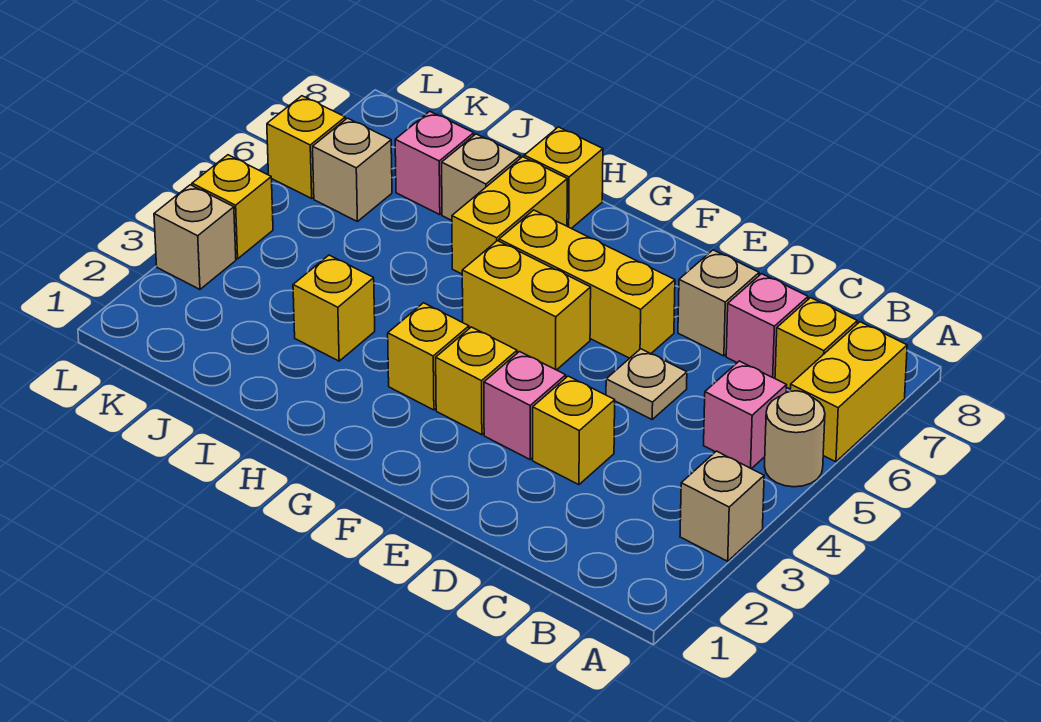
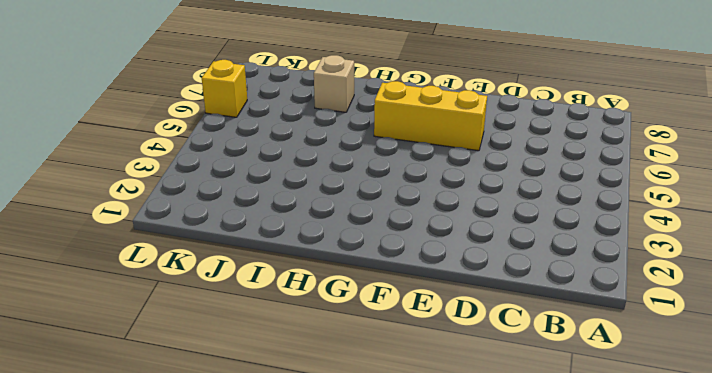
none -> tan brick A3 level 1
none -> tan round brick A5 level 1
none -> yellow brick A6:A7 level 1

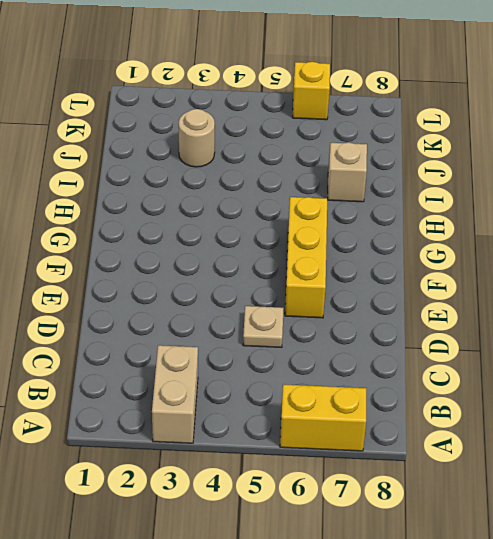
tan brick A3:B3 level 1 -> tan brick A3 level 1
tan round brick J3 level 1 -> tan round brick A5 level 1
none -> pink brick B5 level 1
none -> yellow brick B7 level 1
none -> pink brick C7 level 1

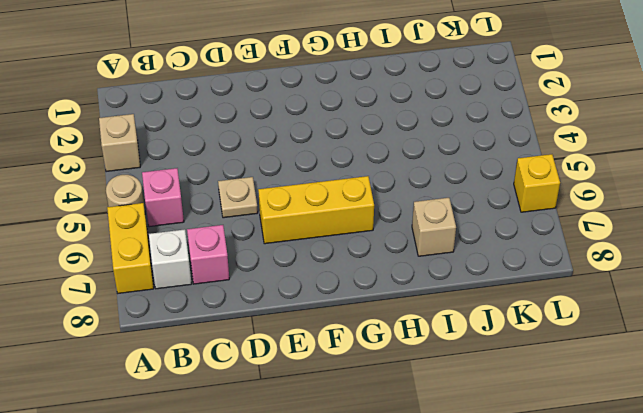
white brick B7 level 1 -> yellow brick B7 level 1
none -> yellow brick D3 level 1
none -> tan brick D7 level 1
none -> pink brick E3 level 1

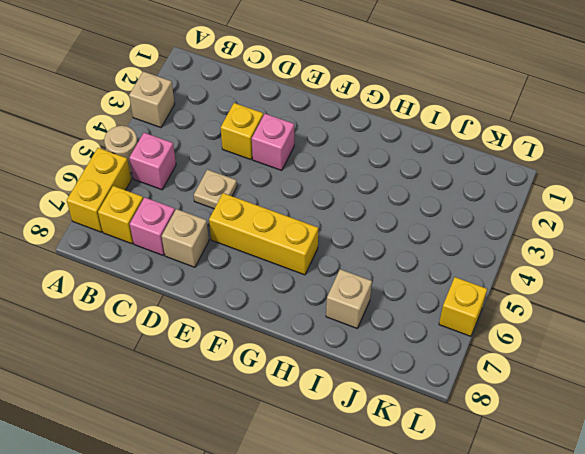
none -> yellow brick F3 level 1
none -> yellow brick F5:G5 level 1
none -> yellow brick G3 level 1

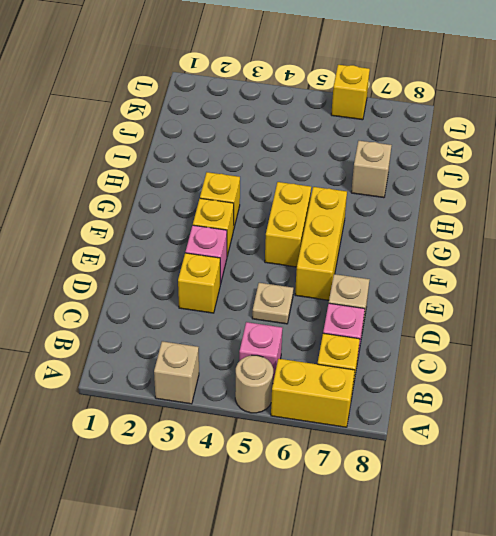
none -> yellow brick H6:H7 level 1
none -> yellow brick H8 level 1
none -> yellow brick I3 level 1

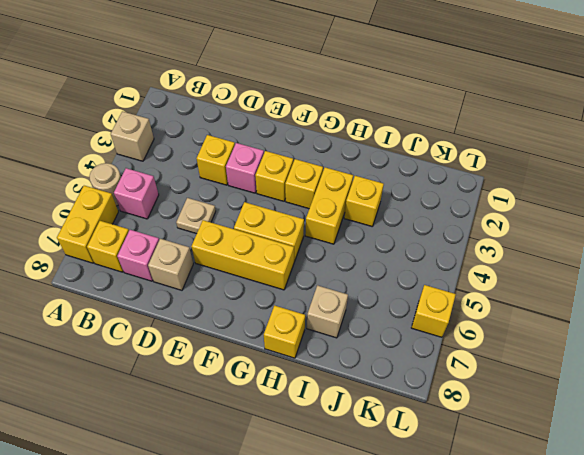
yellow brick H3:H4 level 1 -> yellow brick H6:H7 level 1
none -> pink brick J7 level 1
none -> tan brick K6 level 1
none -> tan brick L3 level 1

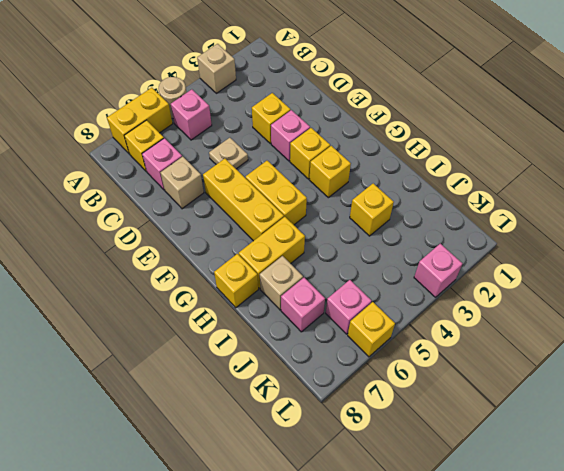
pink brick K6 level 1 -> tan brick K6 level 1
pink brick L3 level 1 -> tan brick L3 level 1
none -> yellow brick L4 level 1

